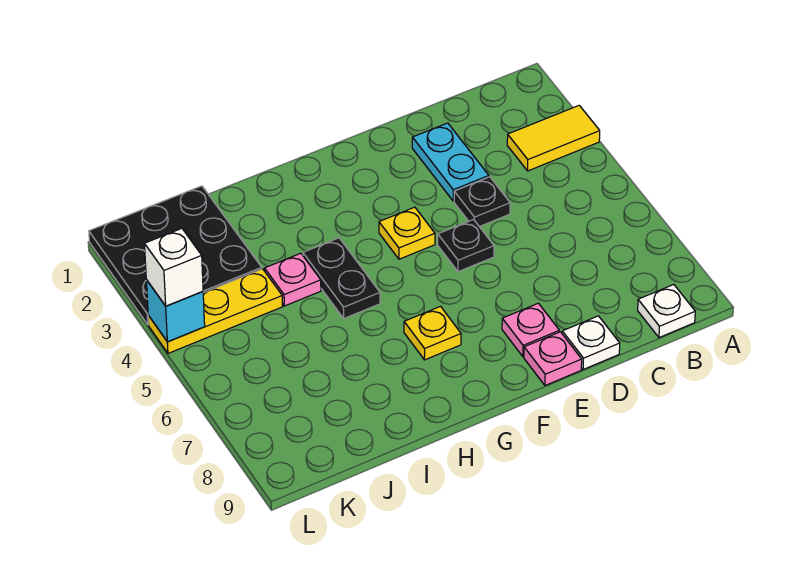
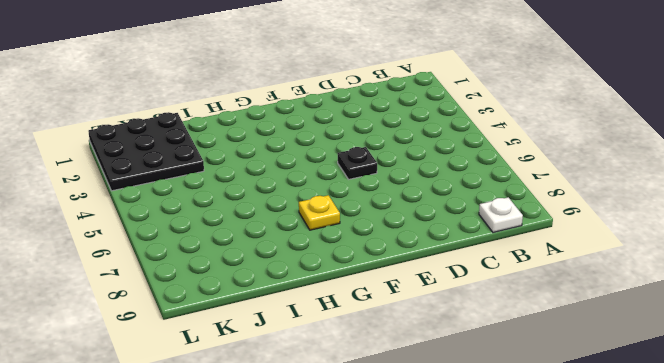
none -> yellow tile A3:B3 level 1
none -> cyan plate D2:D3 level 1
none -> black plate D4 level 1

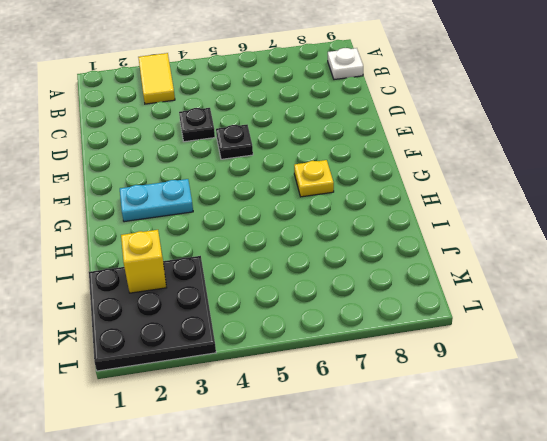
cyan plate G2:G3 level 1 -> cyan plate D2:D3 level 1
yellow brick J2 level 2 -> none
none -> white plate D9 level 1
none -> pink plate E8 level 1
none -> pink plate E9 level 1

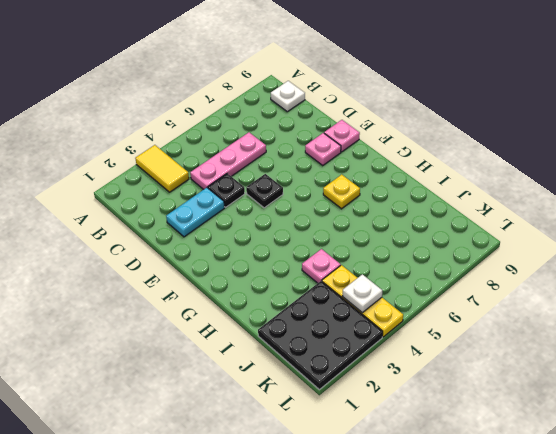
pink plate C4:C6 level 1 -> none
white plate K4 level 2 -> white plate D9 level 1
none -> yellow plate F4 level 1
none -> black plate H4:H5 level 1
none -> cyan brick L4 level 2

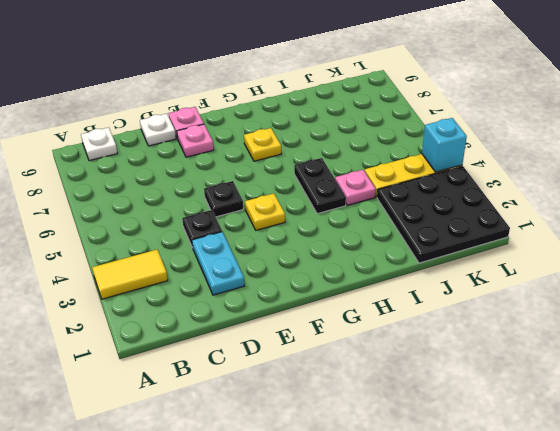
none -> white brick L4 level 3

